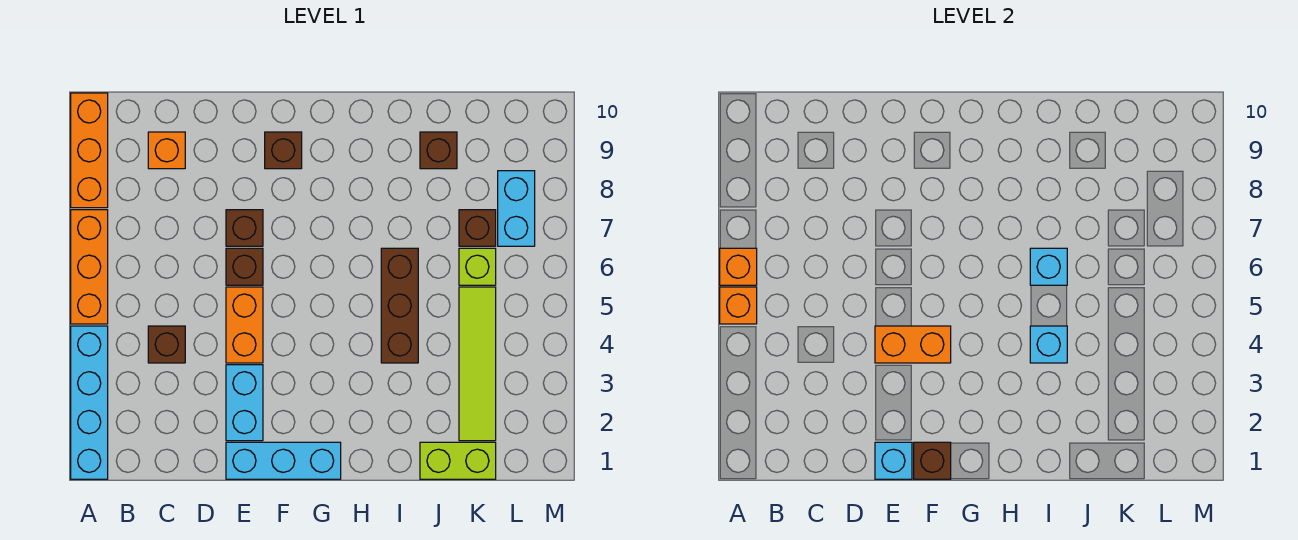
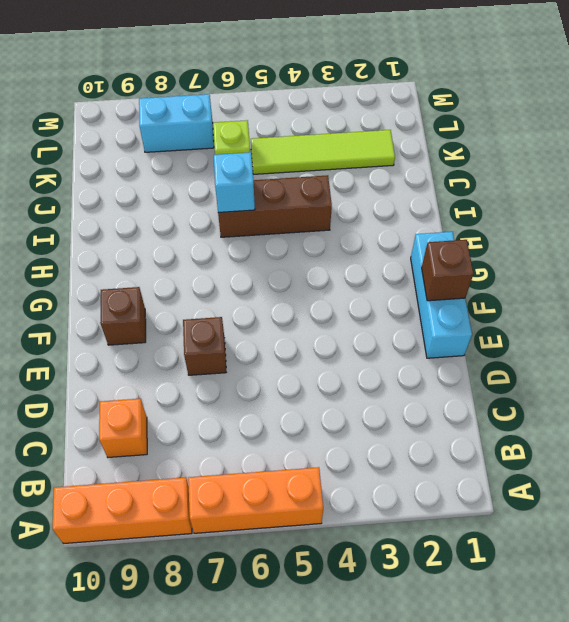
none -> cyan brick A1:A4 level 1
none -> brown brick C4 level 1
none -> cyan brick E2:E3 level 1

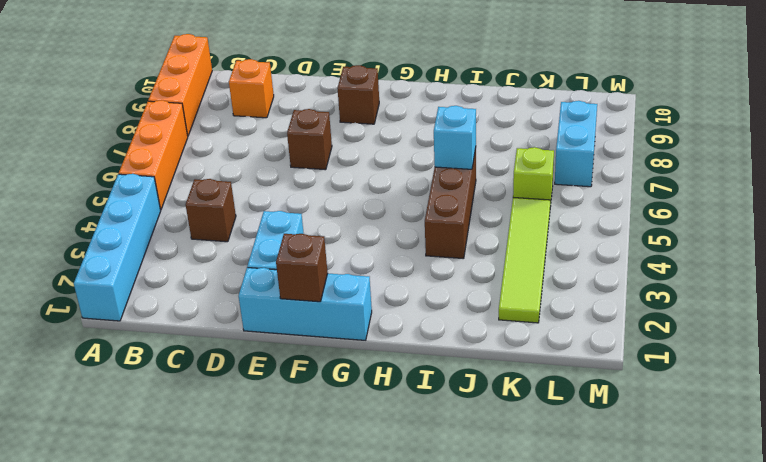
none -> orange brick E4:E5 level 1
none -> brown brick E6 level 1
none -> lime brick J1:K1 level 1

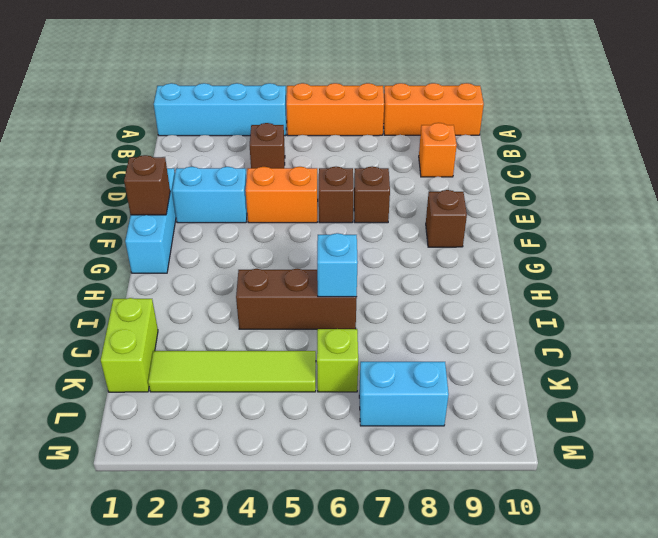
none -> brown brick J9 level 1
none -> brown brick K7 level 1
none -> orange brick A5 level 2

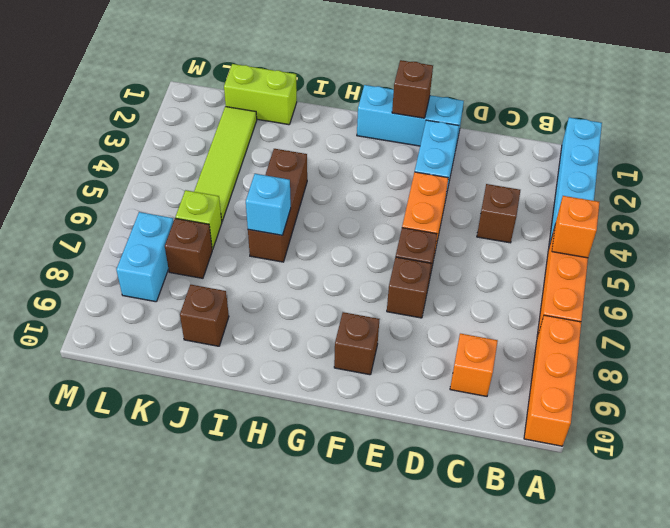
none -> orange brick A6 level 2
none -> cyan brick E1 level 2
none -> orange brick E4:F4 level 2

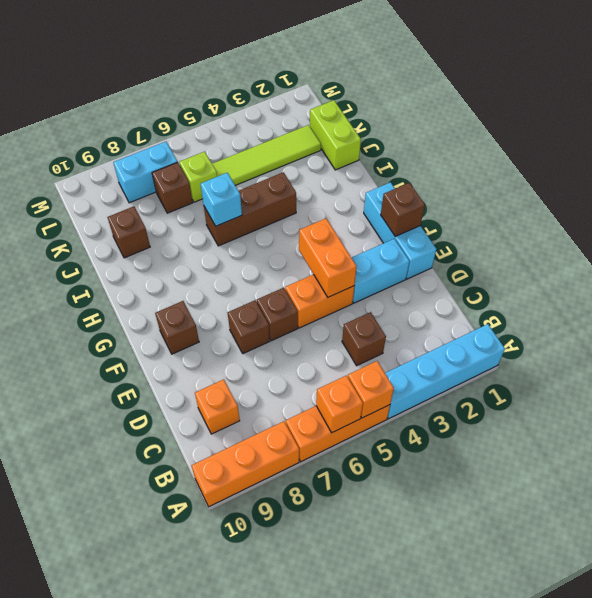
none -> cyan brick E1 level 2
none -> cyan brick I4 level 2

